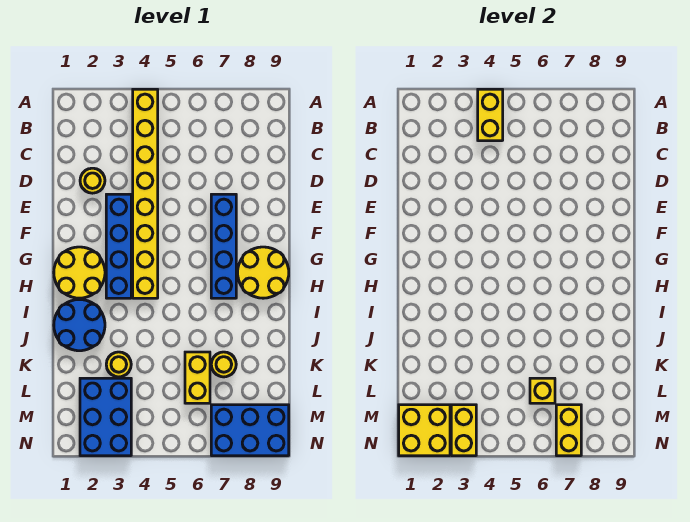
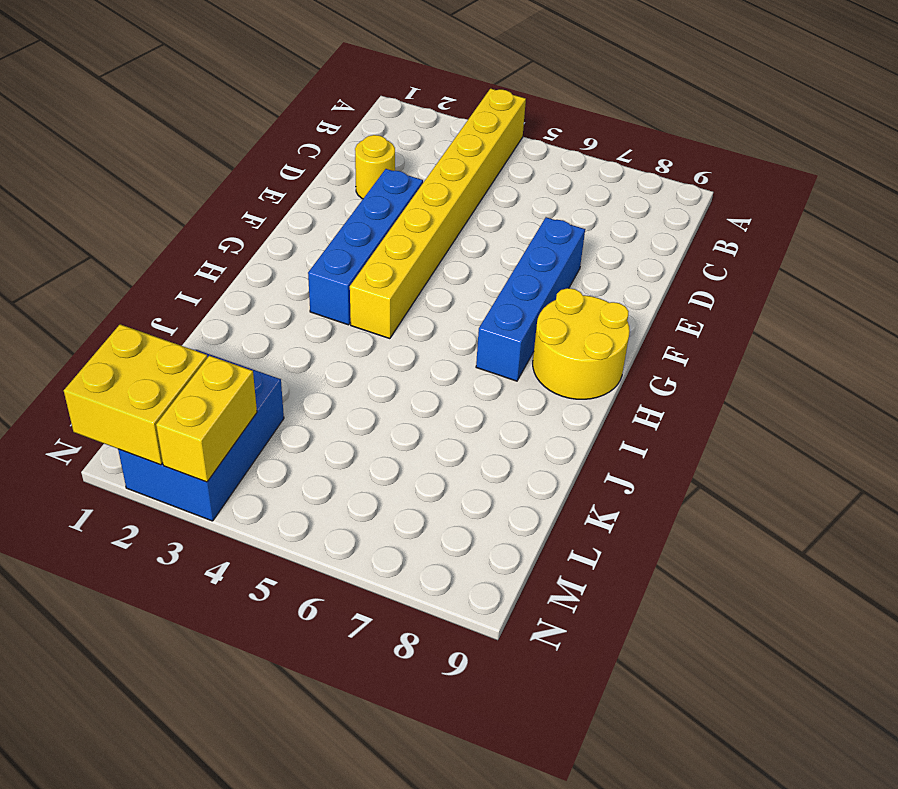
none -> yellow round brick G1:H2 level 1
none -> blue round brick I1:J2 level 1
none -> yellow round brick K3 level 1

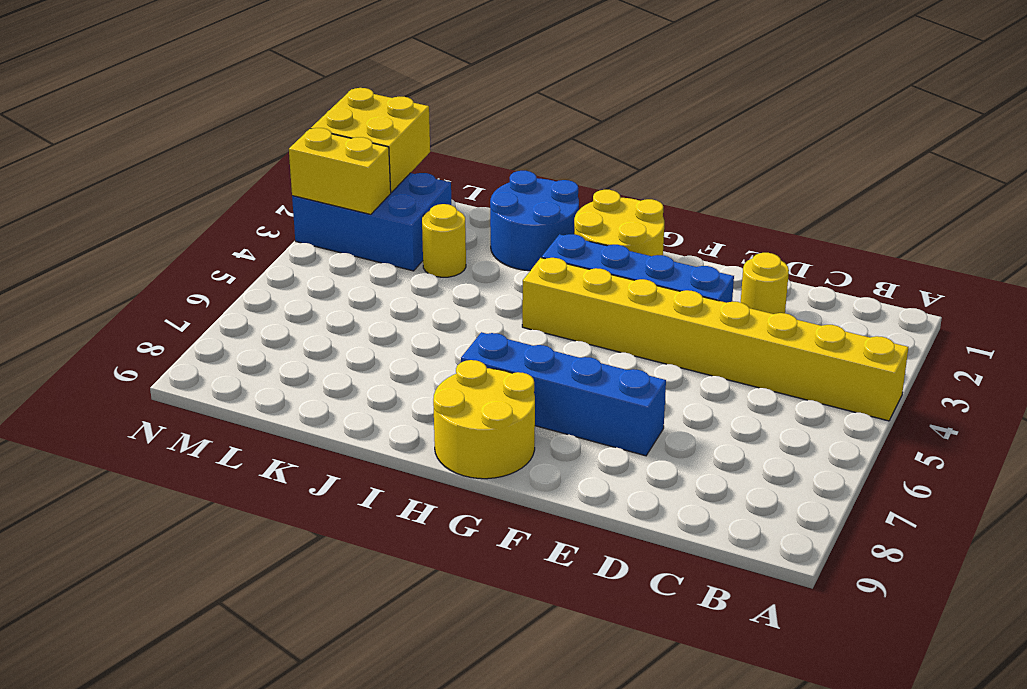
none -> yellow brick K6:L6 level 1
none -> yellow round brick K7 level 1
none -> blue brick M7:N9 level 1

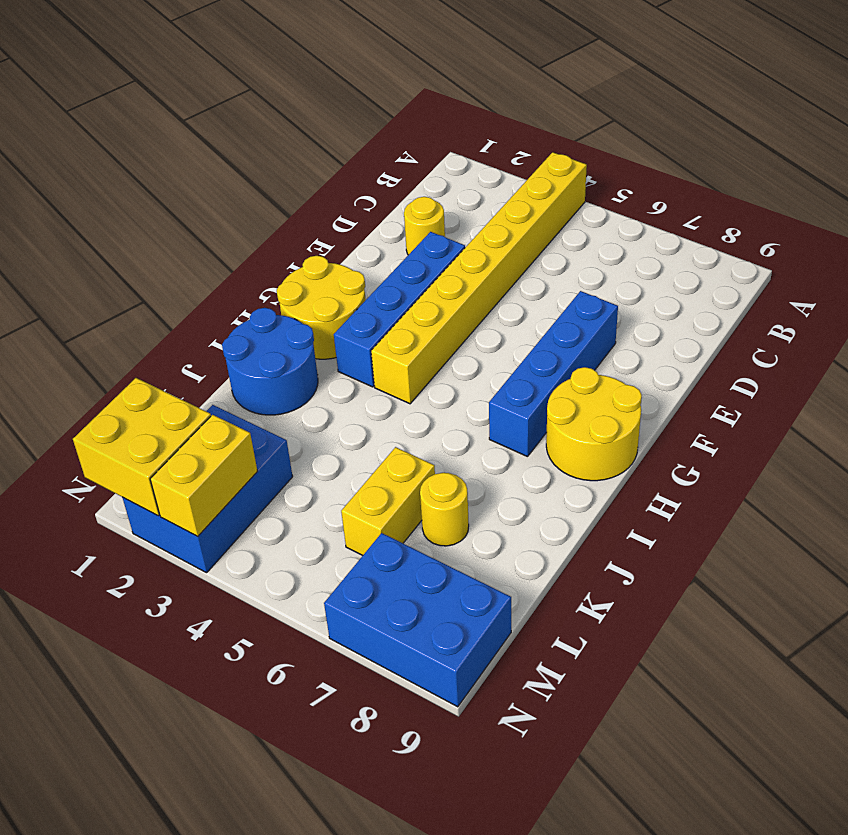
none -> yellow round brick K3 level 1
none -> yellow brick A4:B4 level 2
none -> yellow brick L6 level 2

